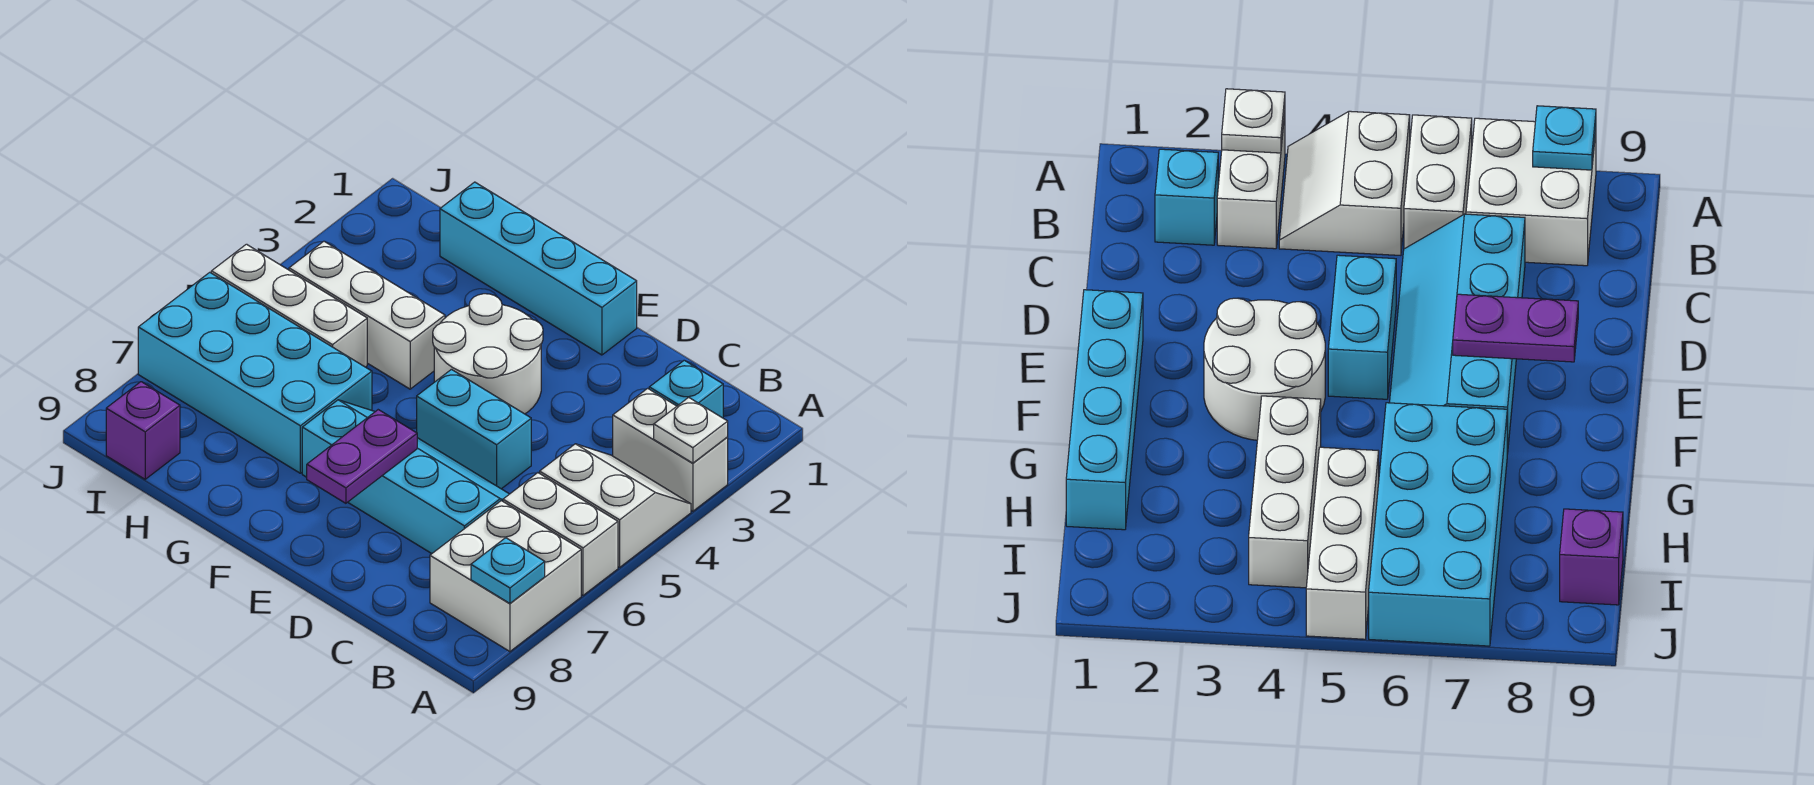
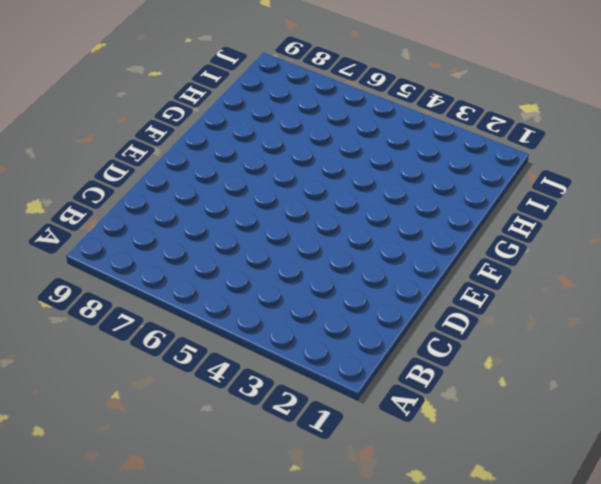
none -> white brick A3:B3 level 1
none -> white slope A4:B5 level 1 top 5
none -> white brick A6:B6 level 1

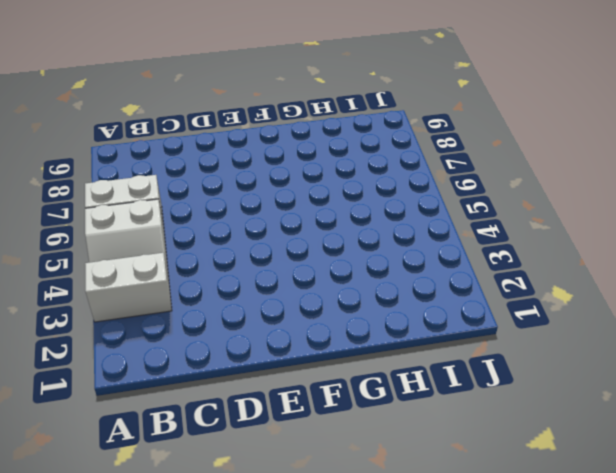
none -> white brick A7:B8 level 1
none -> cyan brick B2 level 1
none -> cyan slope C6:F7 level 1 top 7

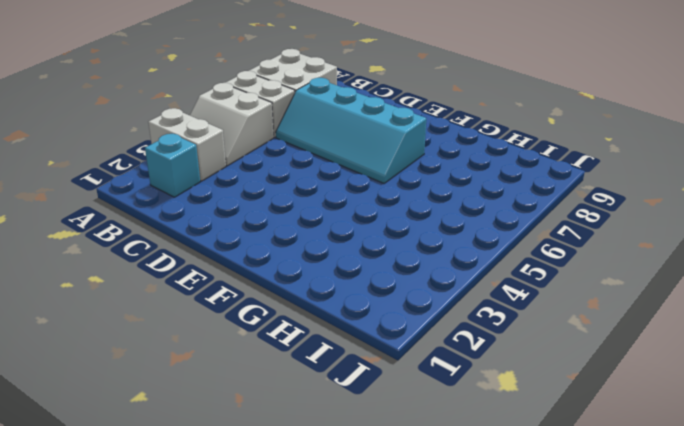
none -> cyan brick D5:E5 level 1
none -> cyan brick E1:H1 level 1
none -> white round brick E3:F4 level 1

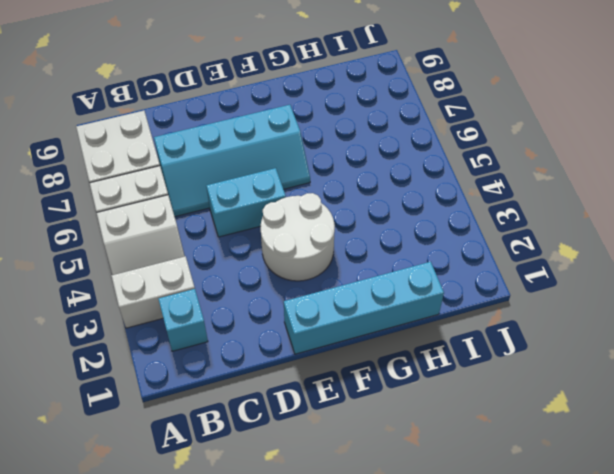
none -> white brick G4:I4 level 1
none -> cyan brick G6:J7 level 1
none -> white brick H5:J5 level 1

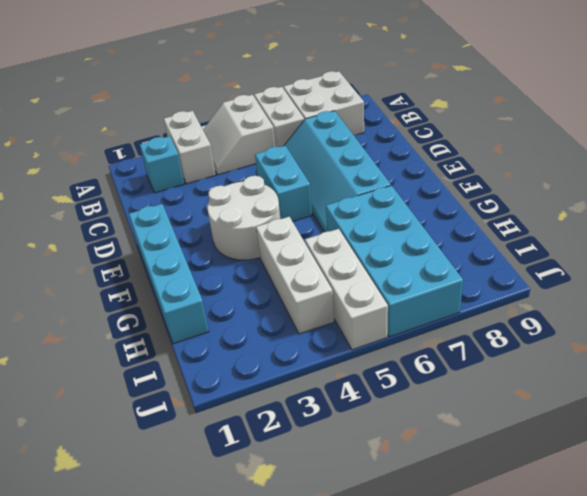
none -> purple brick I9 level 1
none -> white plate A3 level 2
none -> cyan plate A8 level 2

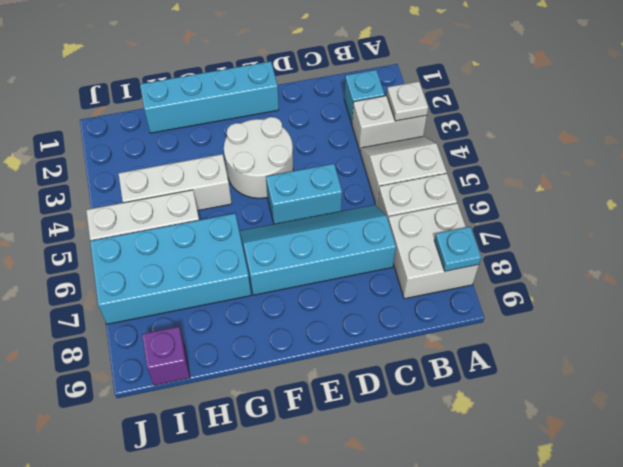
none -> purple plate E7:E8 level 2

